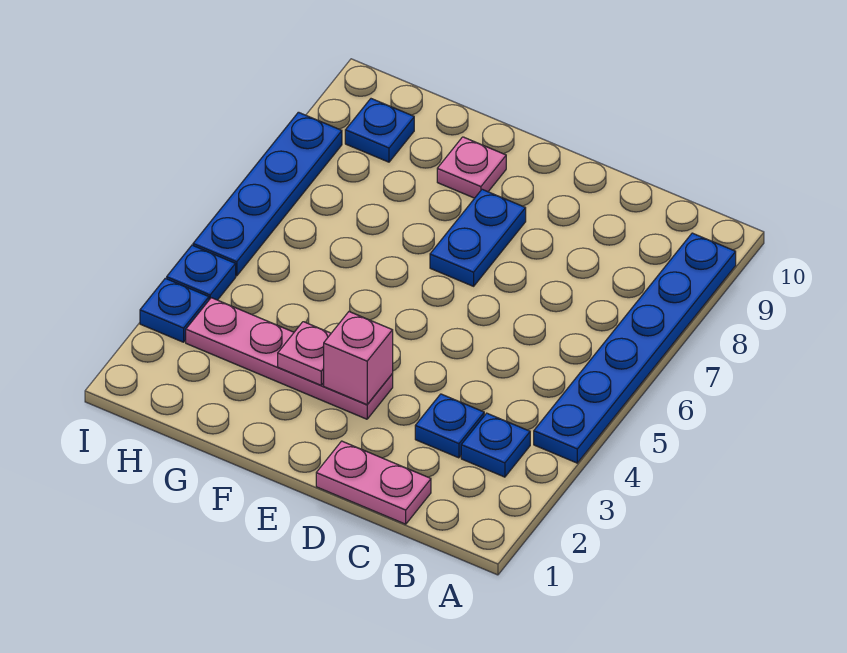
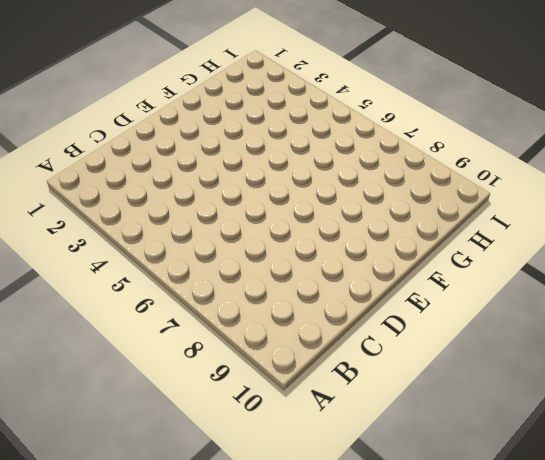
none -> blue plate A4:A9 level 1
none -> blue plate B3 level 1
none -> pink plate C1:D1 level 1

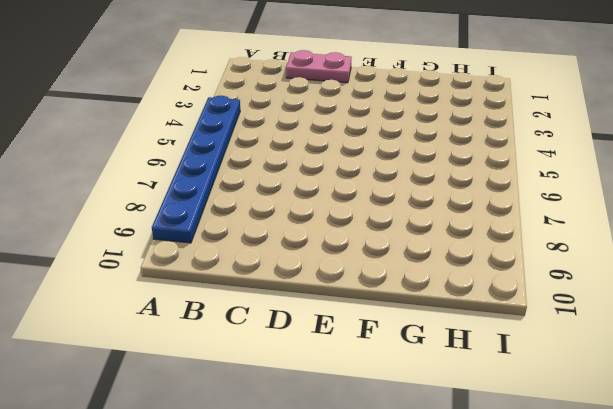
none -> blue plate B3 level 1
none -> blue plate C3 level 1
none -> pink plate E3:H3 level 1

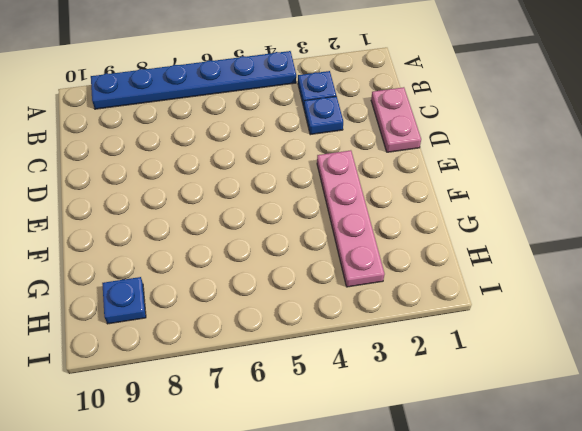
none -> blue plate E7:E8 level 1
none -> pink plate F9 level 1
none -> blue plate I3 level 1

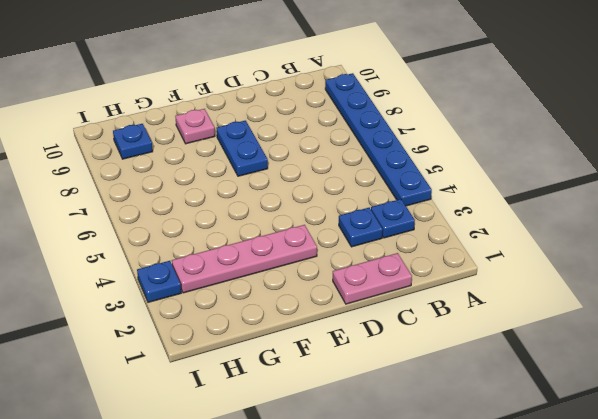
none -> blue plate I4 level 1
none -> blue plate I5:I8 level 1
none -> pink brick E3 level 2

